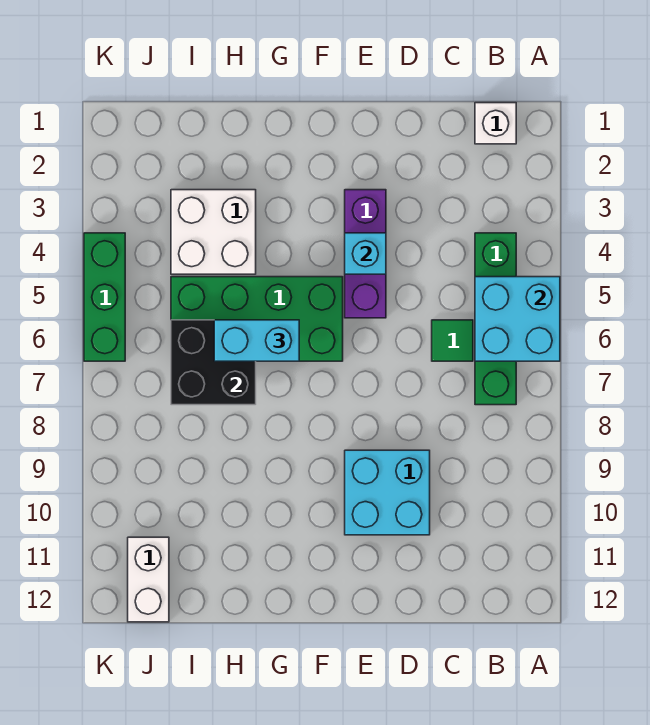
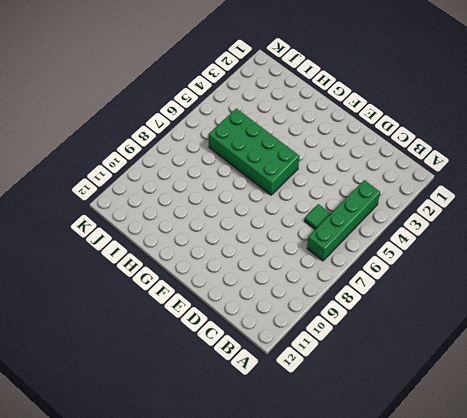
none -> white brick B1 level 1
none -> cyan brick D9:E10 level 1
none -> purple brick E3:E5 level 1

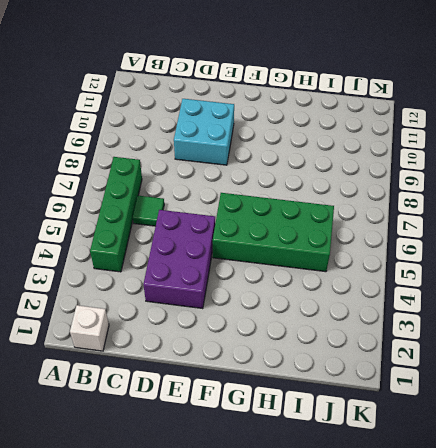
purple brick D3:E5 level 1 -> purple brick E3:E5 level 1
none -> white brick H3:I4 level 1
none -> white brick J11:J12 level 1
none -> green brick K4:K6 level 1

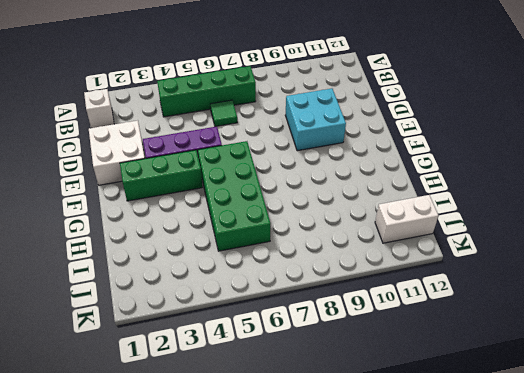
white brick D1:E2 level 1 -> white brick H3:I4 level 1
green brick F2:F4 level 1 -> green brick K4:K6 level 1
none -> cyan brick A5:B6 level 2
none -> cyan brick E4 level 2
none -> black brick H6:I7 level 2

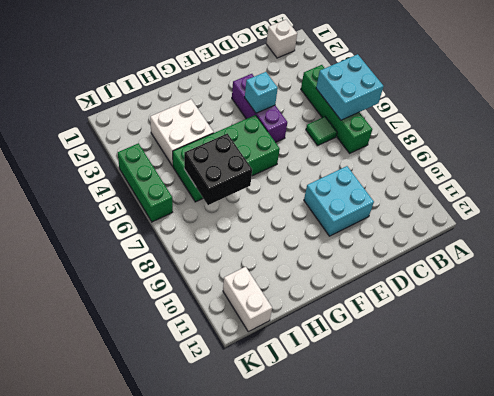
none -> cyan brick G6:H6 level 3

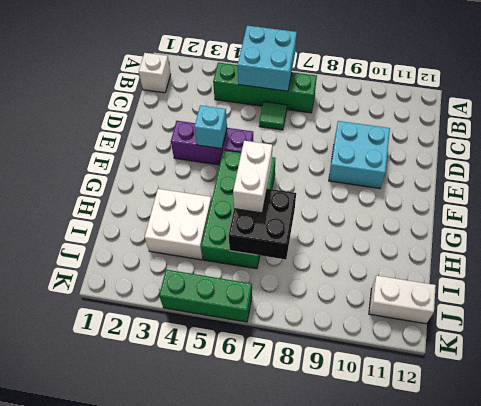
white brick G6:H6 level 3 -> cyan brick G6:H6 level 3

